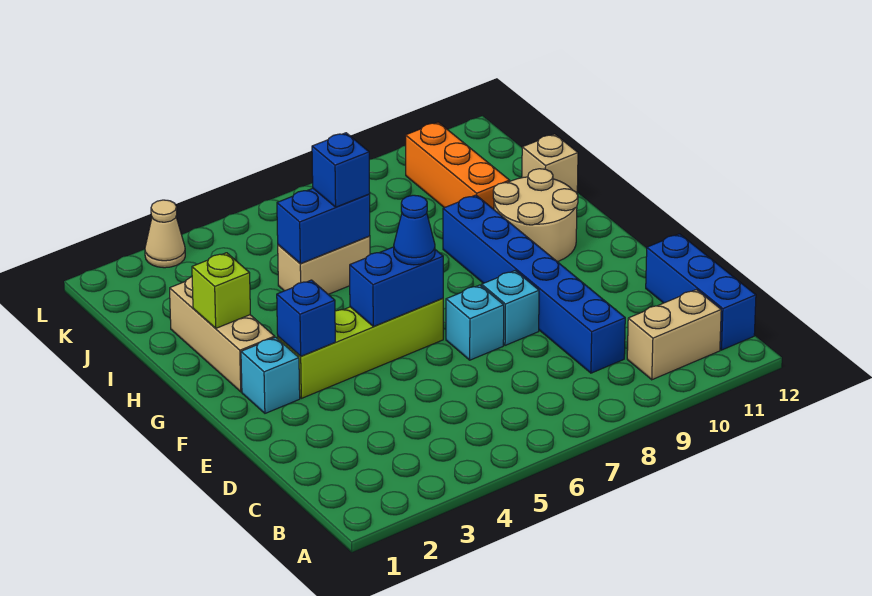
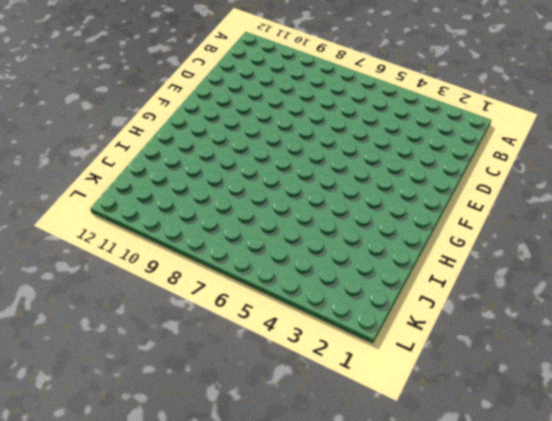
none -> tan brick B10:B11 level 1
none -> blue brick B12:D12 level 1
none -> blue brick C9:H9 level 1

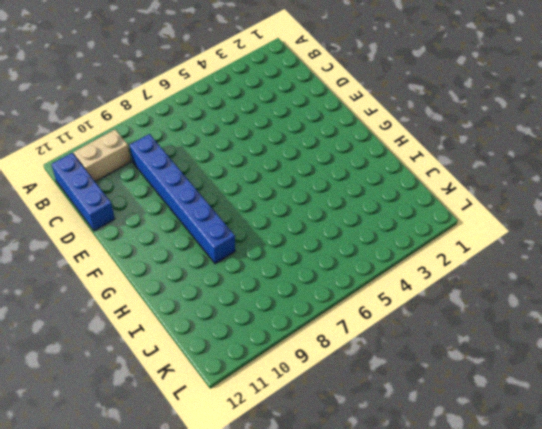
none -> cyan brick E7 level 1
none -> cyan brick E8 level 1
none -> cyan brick F2 level 1

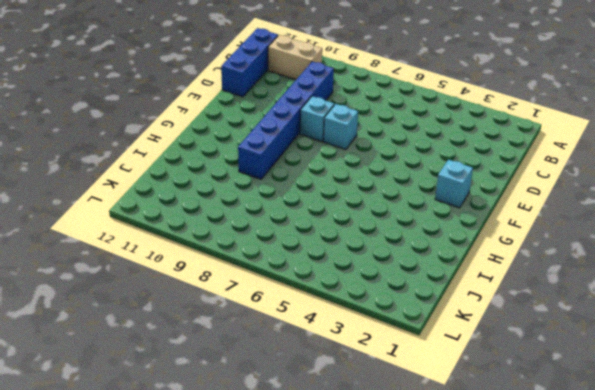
none -> lime brick F3:F6 level 1
none -> tan brick G2:I2 level 1
none -> tan round brick G10:H11 level 1

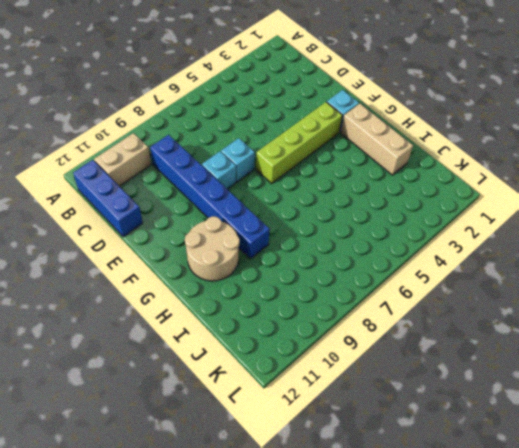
none -> tan brick I5:I6 level 1
none -> orange brick I10:K10 level 1
none -> tan brick I12 level 1

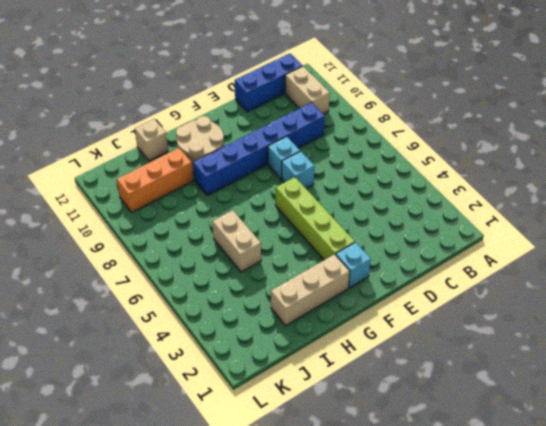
none -> tan cone L3 level 1
none -> blue brick F3 level 2
none -> blue brick F5:F6 level 2

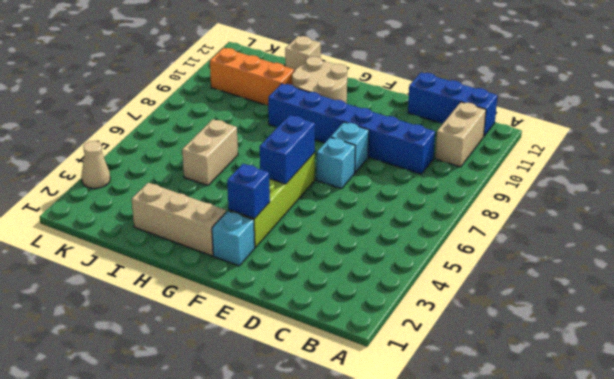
none -> lime brick H2 level 2
none -> blue brick I5:I6 level 2
none -> blue cone F6 level 3

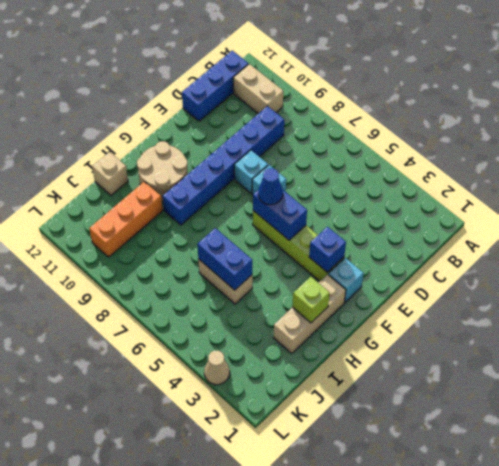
none -> blue brick I6 level 3

